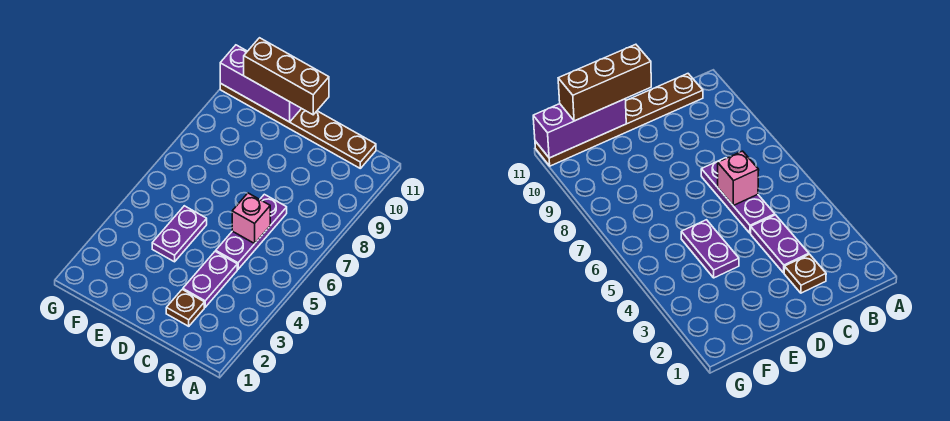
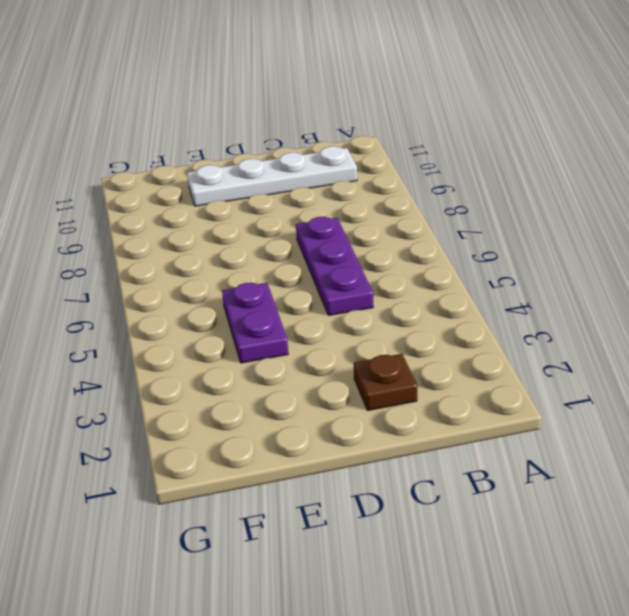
white plate B10:E10 level 1 -> none
none -> brown plate B11:G11 level 1
none -> purple plate C3:C4 level 1

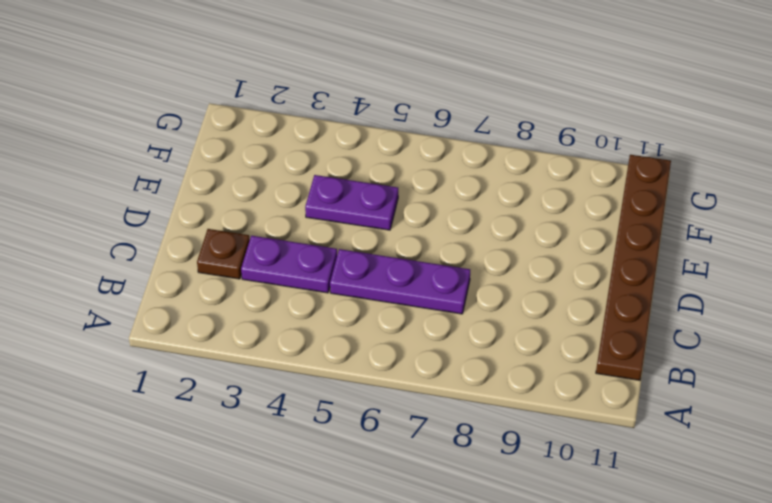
none -> pink brick C6 level 2
none -> purple brick E11:G11 level 2

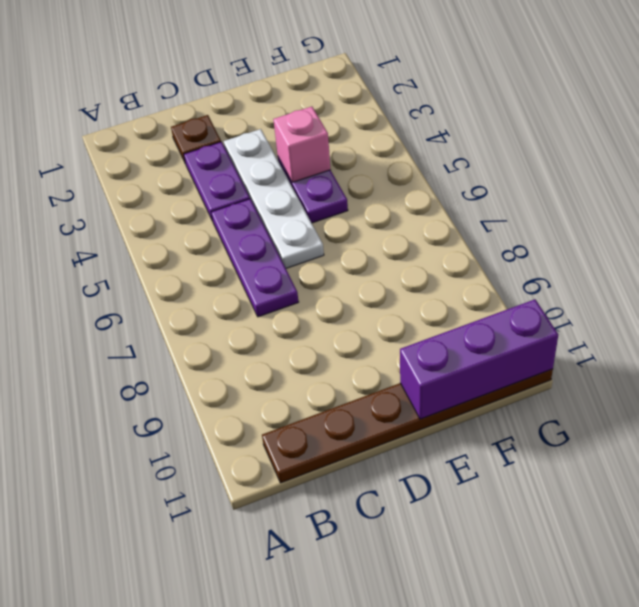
white plate D3:D6 level 1 -> none
pink brick E4 level 2 -> pink brick C6 level 2
none -> brown brick D11:F11 level 3

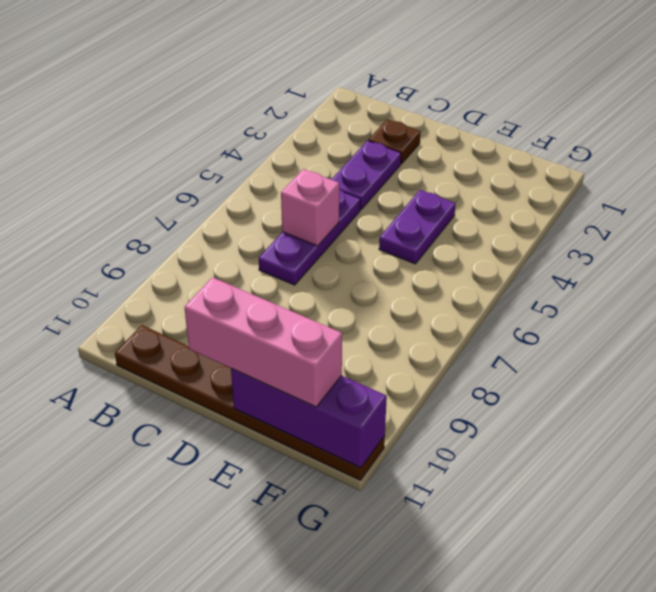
pink brick D11:F11 level 3 -> brown brick D11:F11 level 3

